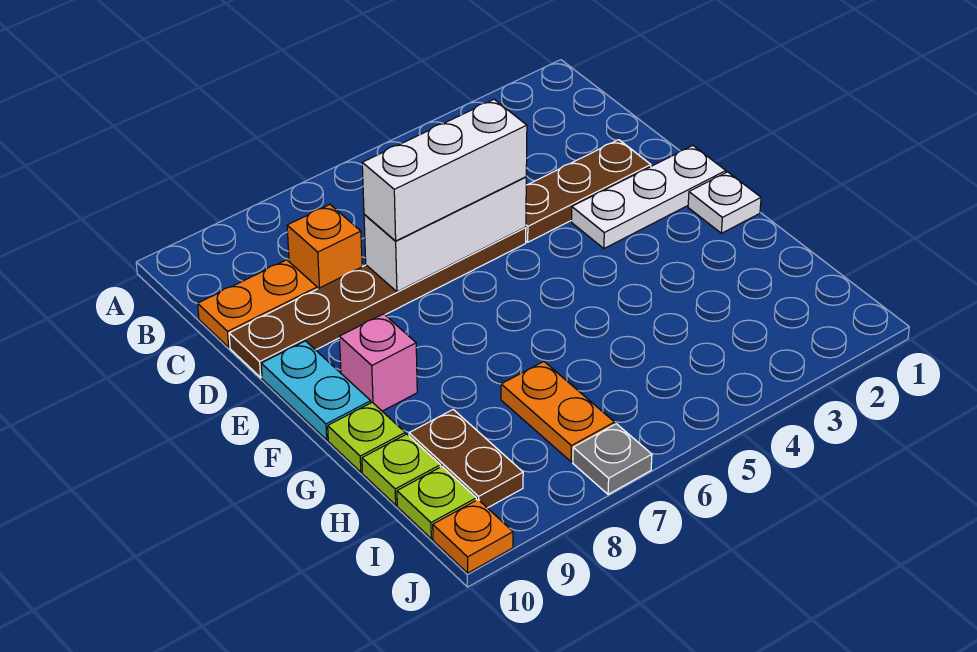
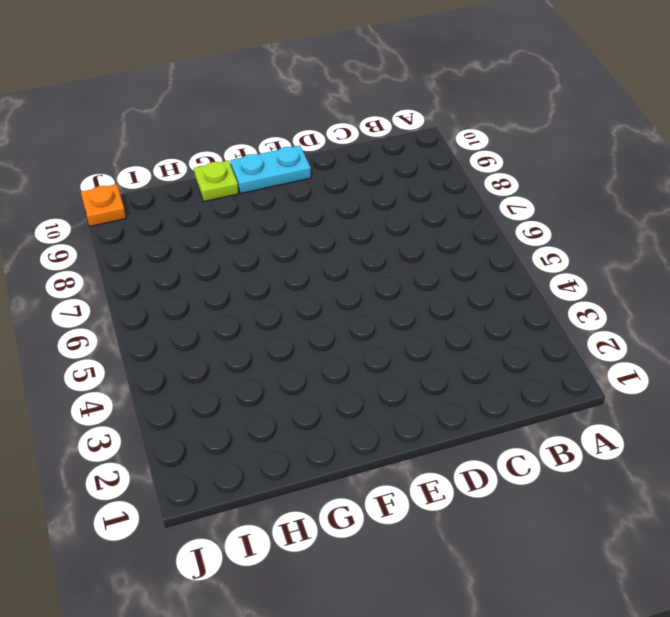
none -> orange brick C8 level 1
none -> orange plate C9:C10 level 1
none -> brown plate D2:D4 level 1

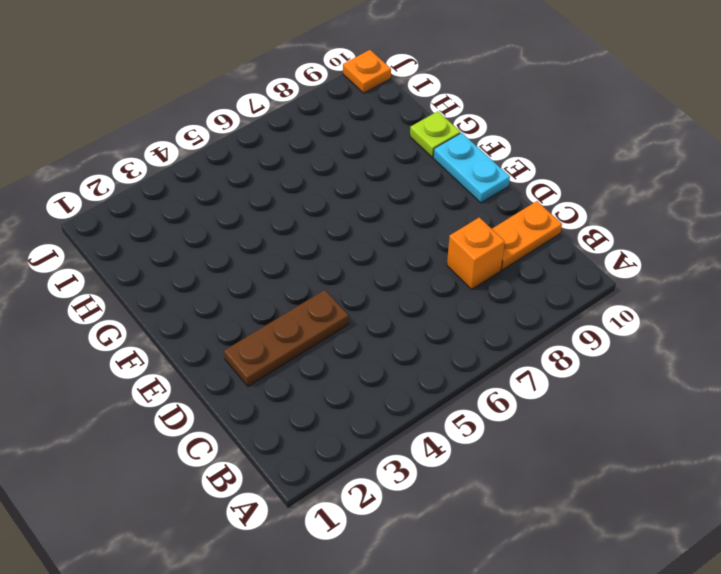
none -> brown plate D5:D10 level 1
none -> white plate E1:E3 level 1
none -> white plate F1 level 1

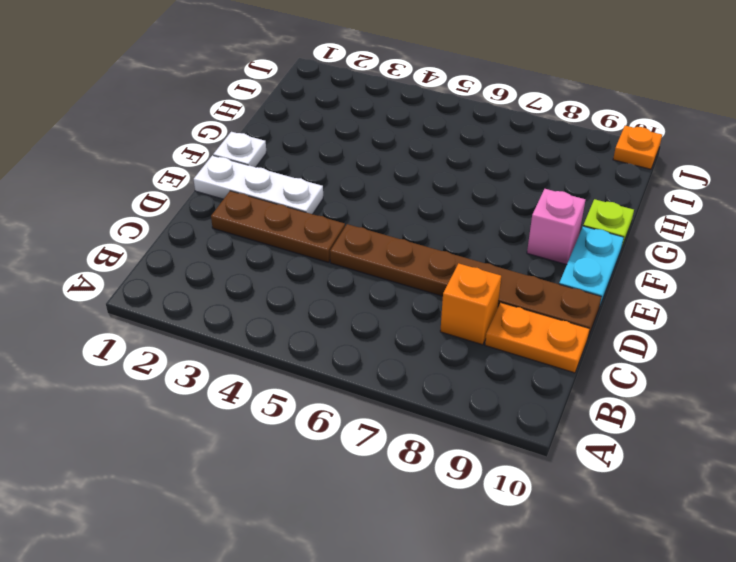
none -> orange plate H7:I7 level 1
none -> brown plate H9:I9 level 1
none -> lime plate H10 level 1

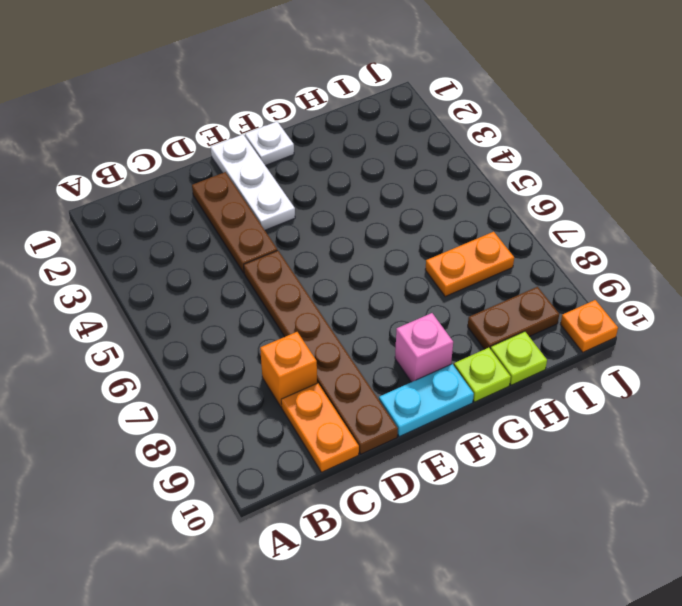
none -> lime plate I10 level 1
none -> grey plate J7 level 1
none -> white brick D5:D7 level 2

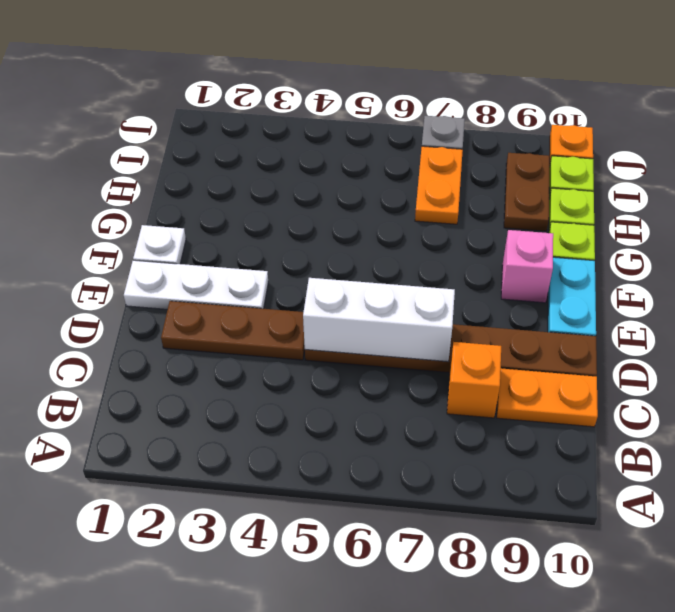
none -> white brick D5:D7 level 3

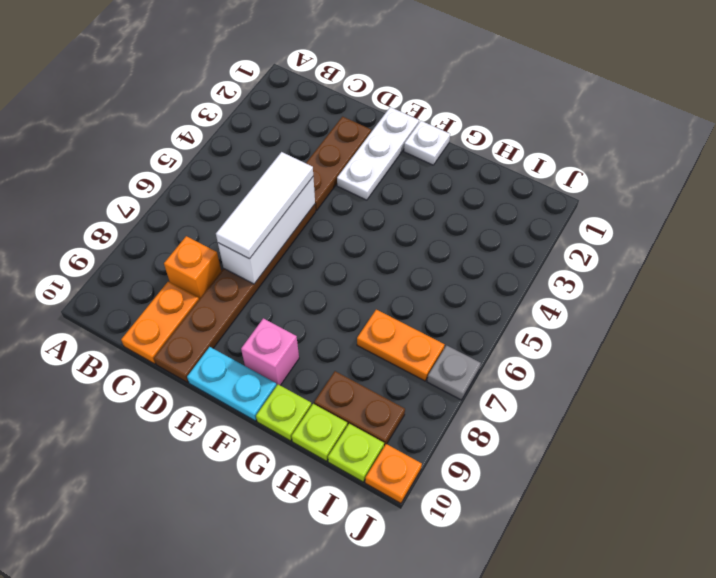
white tile D5:D7 level 3 -> white brick D5:D7 level 3

